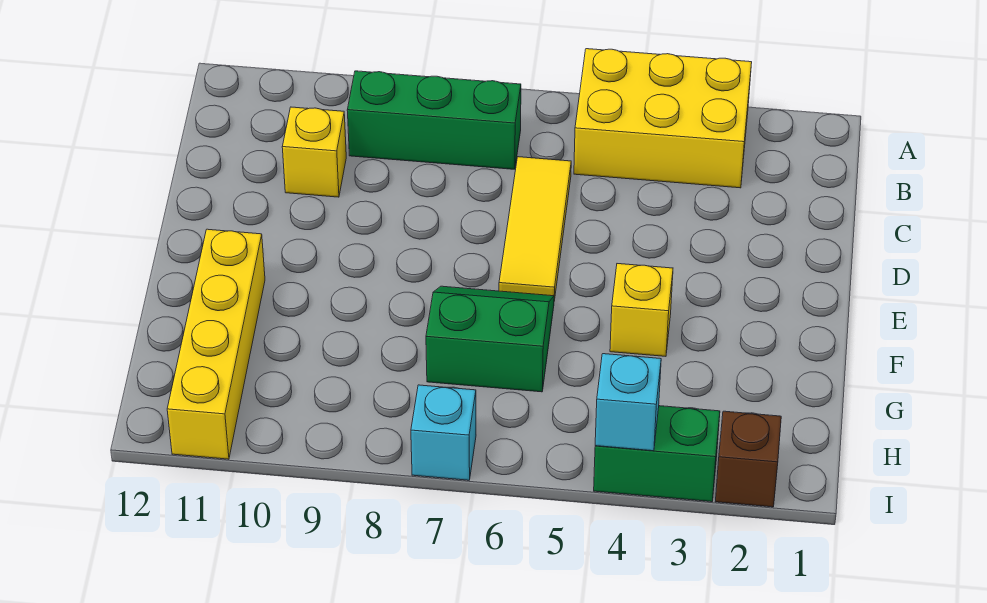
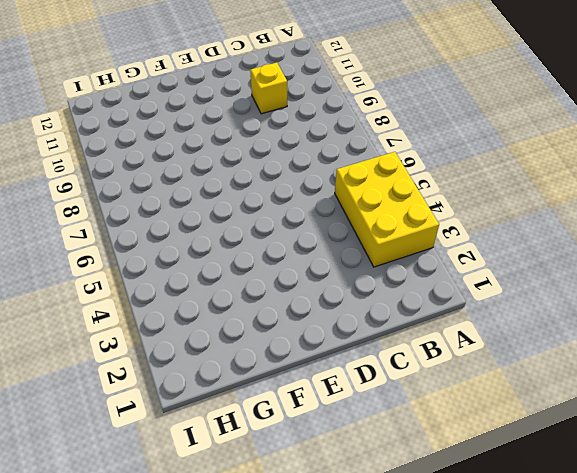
none -> green brick B7:B9 level 1
none -> yellow tile C6:E6 level 1

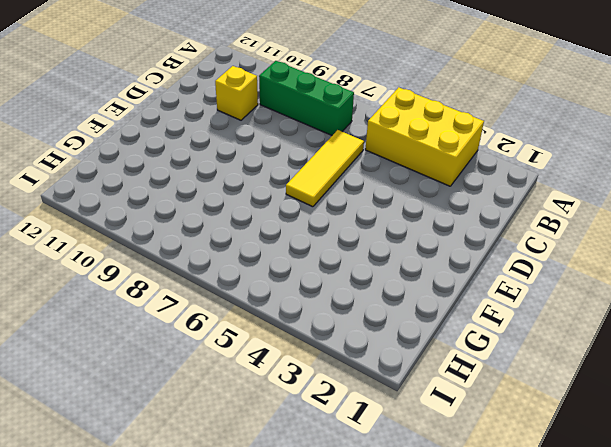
none -> yellow brick F4 level 1
none -> green slope F6:G7 level 1 top G

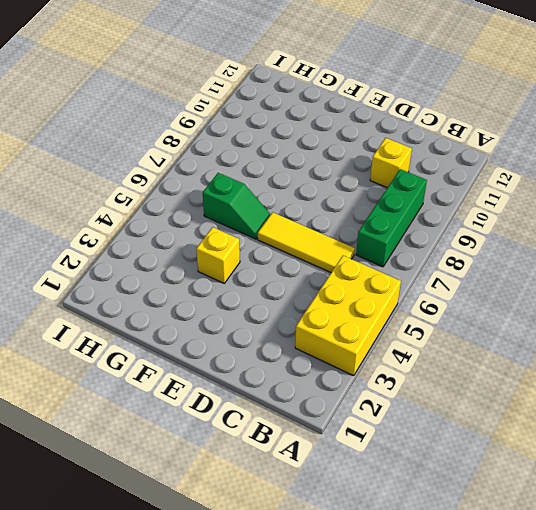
green slope F6:G6 level 1 top G -> green slope F6:G7 level 1 top G
none -> yellow brick F11:I11 level 1
none -> brown brick I2 level 1

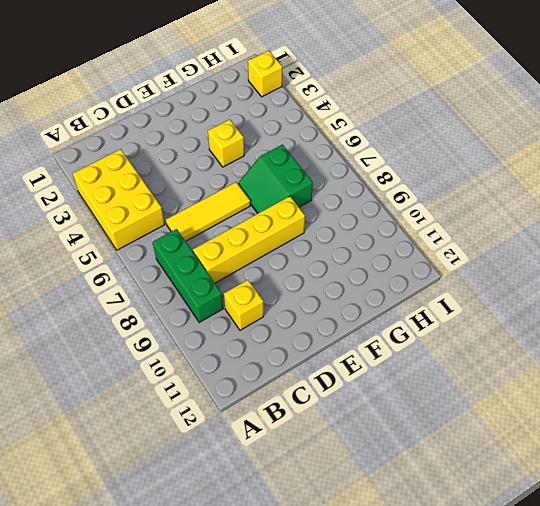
yellow brick C8:F8 level 1 -> yellow brick F11:I11 level 1
yellow brick I2 level 1 -> brown brick I2 level 1
none -> green brick I3:I4 level 1
none -> cyan brick I7 level 1

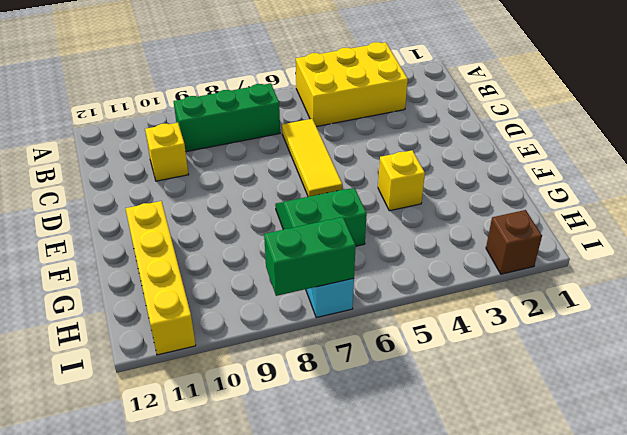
green brick I7:I8 level 2 -> green brick I3:I4 level 1
none -> cyan brick I4 level 2

